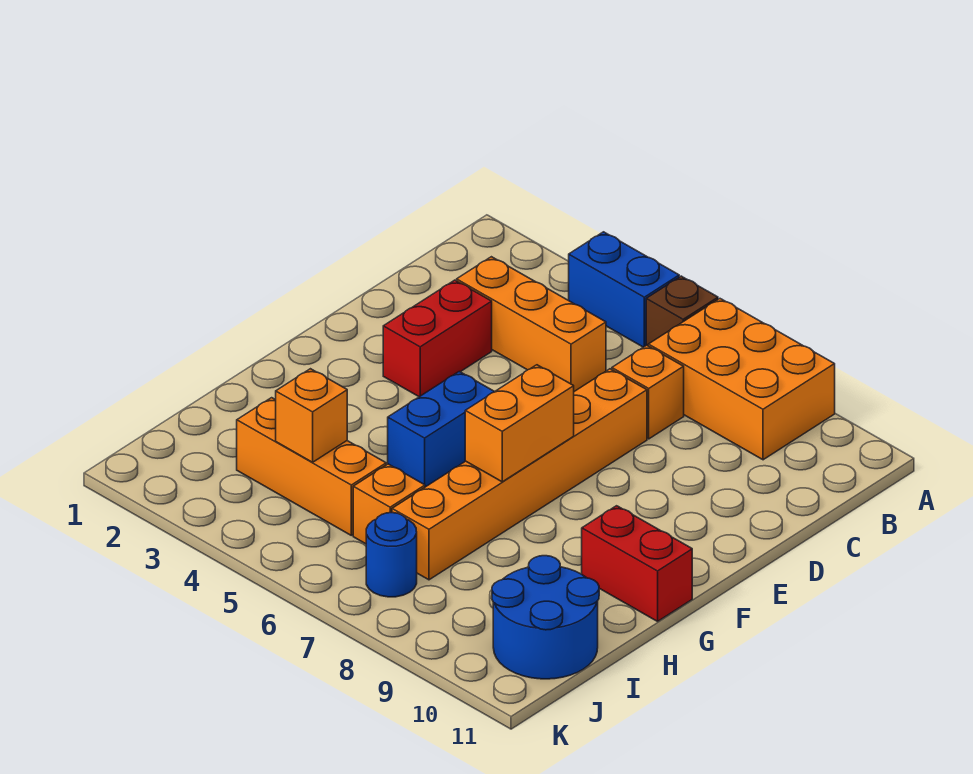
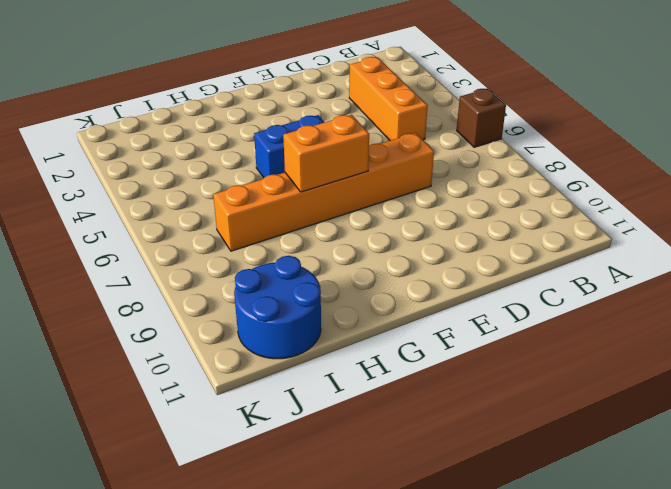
none -> blue brick A4:A5 level 1
none -> orange brick A7:B9 level 1
none -> orange brick C7 level 1

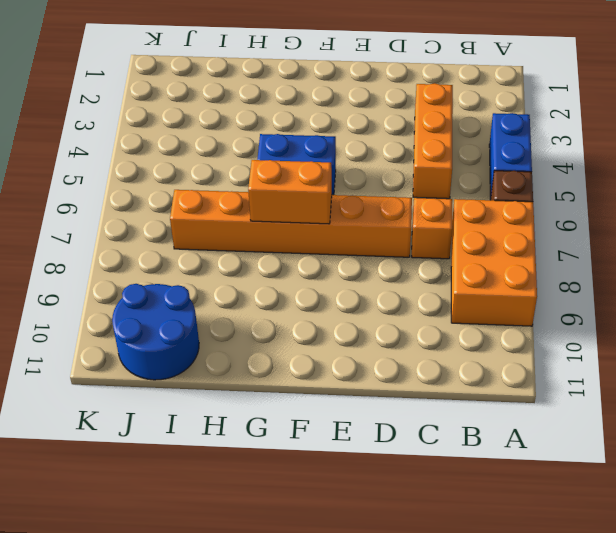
none -> red brick D3:E3 level 1
none -> red brick G10:G11 level 1
none -> orange brick I3:I5 level 1

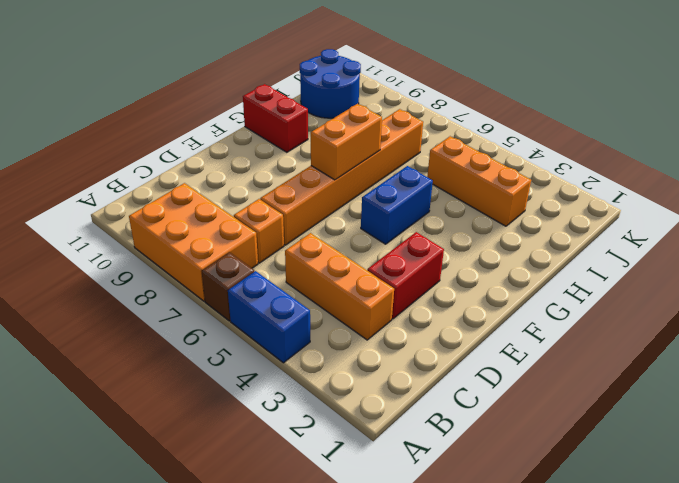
none -> orange brick I6 level 1
none -> blue round brick J7 level 1
none -> orange brick I4 level 2

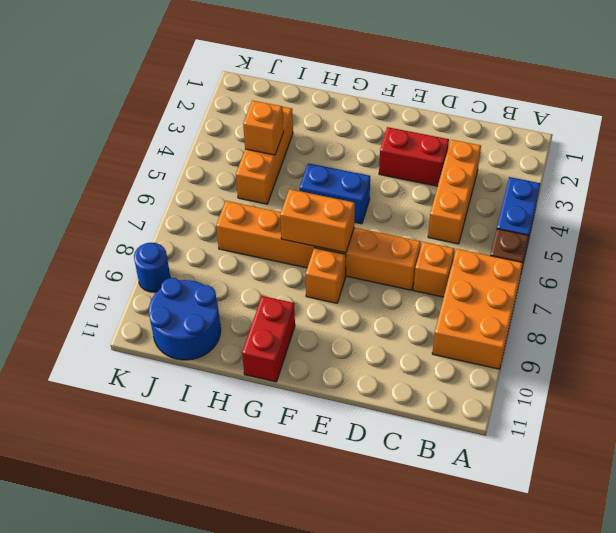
orange brick F8 level 1 -> orange brick I6 level 1
blue round brick K9 level 1 -> blue round brick J7 level 1

